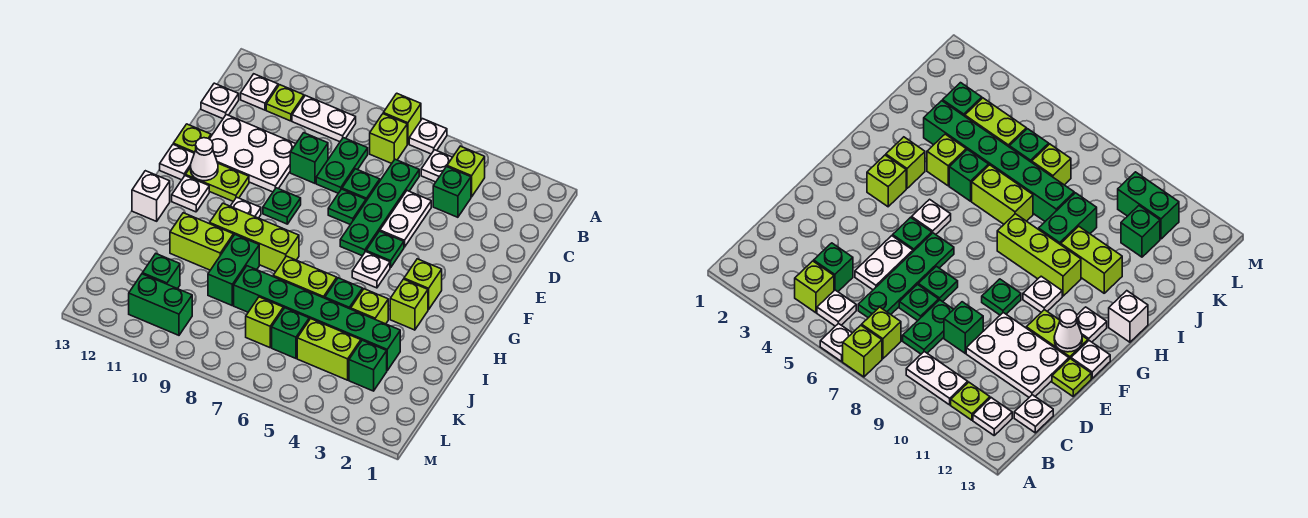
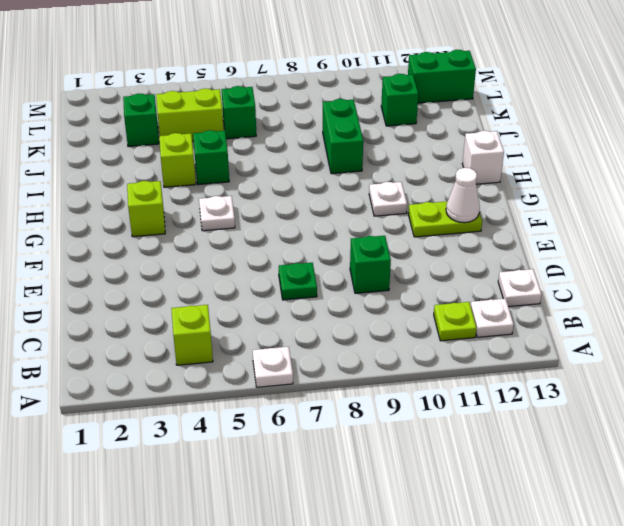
green brick L12:L13 level 1 -> green brick L10:L11 level 1
none -> lime brick A7 level 1
none -> white plate B5 level 1
none -> lime brick B7 level 1
none -> white plate B9:B10 level 1

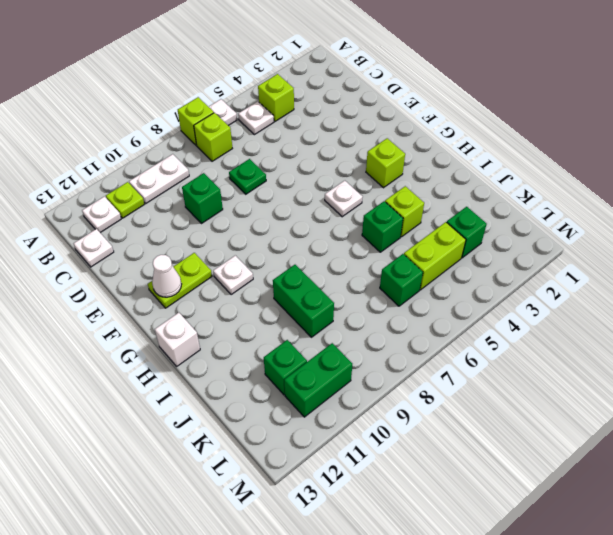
none -> green brick C4 level 1
none -> green plate C6:F6 level 1
none -> green plate C8:D8 level 1
none -> white plate D5:E5 level 1

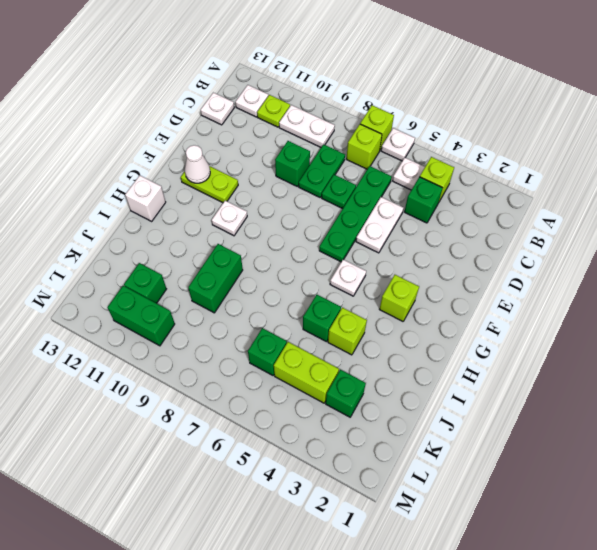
none -> white plate D10:E12 level 1
none -> green plate E7 level 1
none -> lime plate E13 level 1
none -> green plate F5 level 1

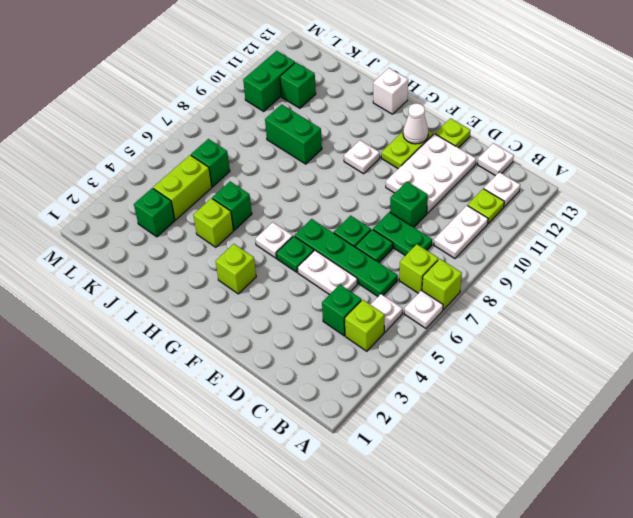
none -> green plate F9 level 1
none -> white plate F13 level 1
none -> white plate G12 level 1
none -> lime brick H3 level 1

